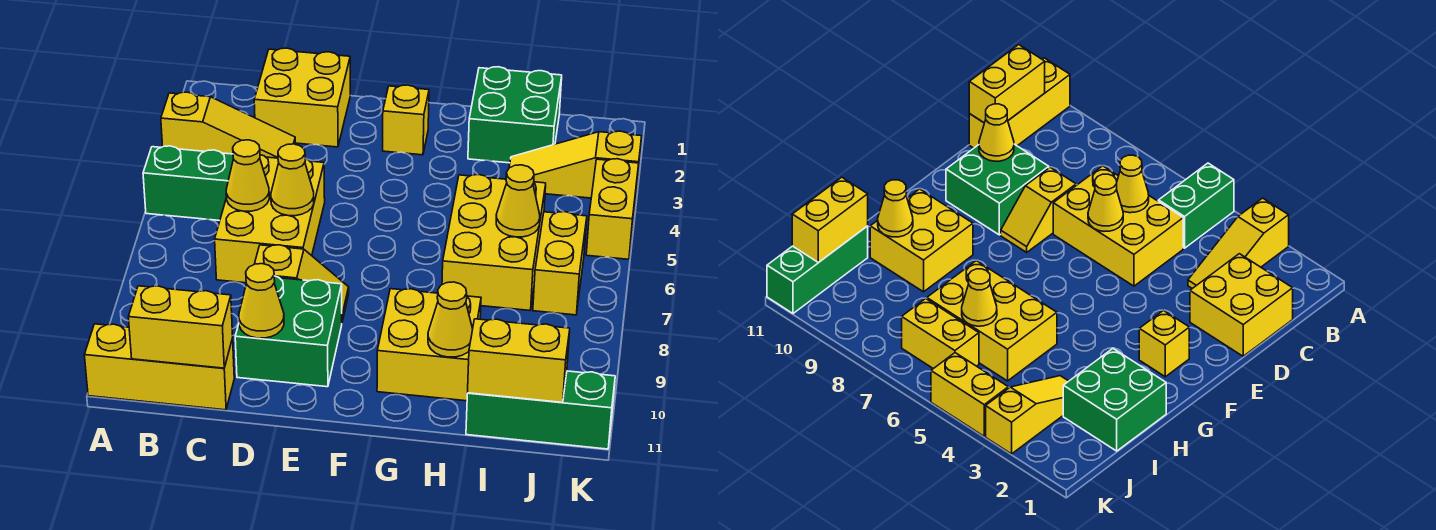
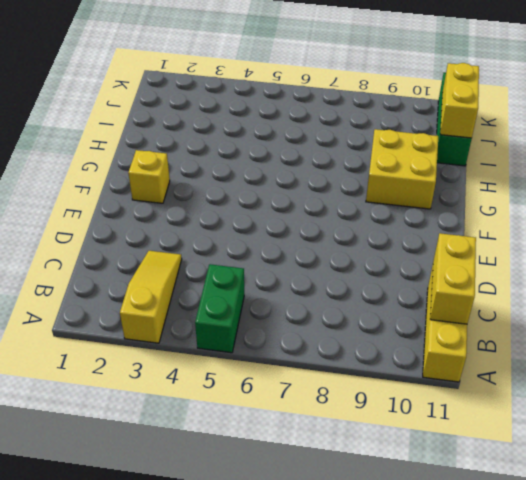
none -> yellow brick C1:D2 level 1
none -> yellow brick C5:D7 level 1
none -> yellow slope D8:E8 level 1 top D

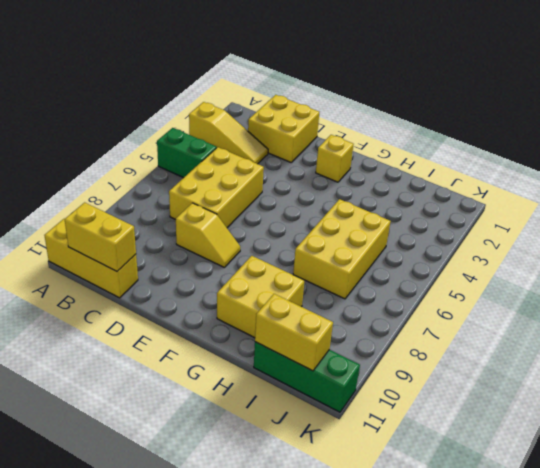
none -> green brick D9:E10 level 1
none -> green brick H1:I2 level 1
none -> yellow slope I3:K3 level 1 top K

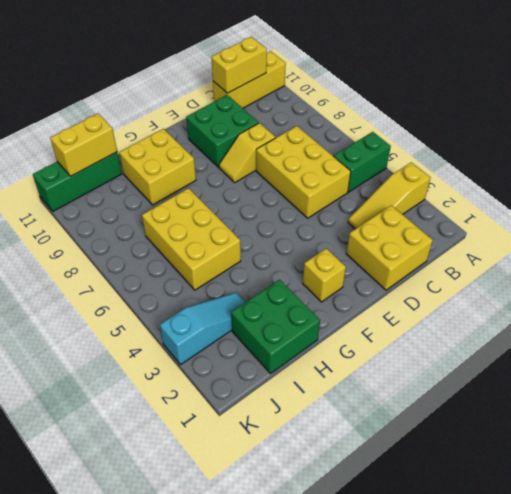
cyan slope I3:K3 level 1 top K -> yellow slope I3:K3 level 1 top K
none -> yellow brick J6:J7 level 1
none -> yellow brick K4:K5 level 1
none -> yellow cone C6 level 2

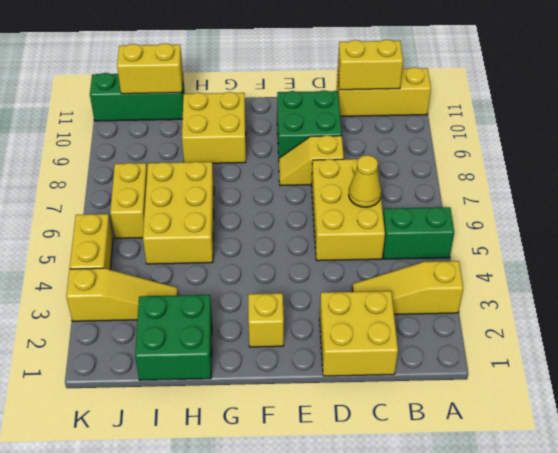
none -> yellow cone D6 level 2
none -> yellow cone D10 level 2
none -> yellow cone H10 level 2

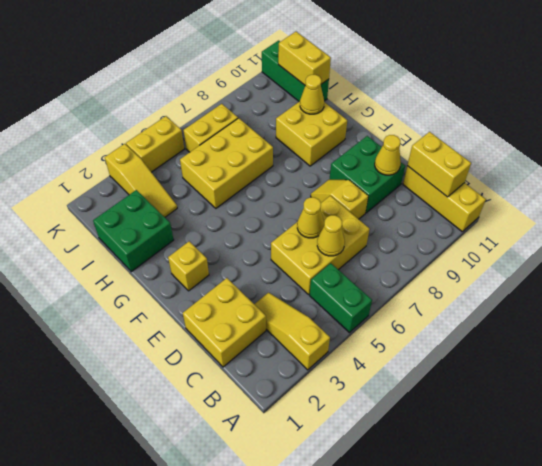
none -> yellow cone I6 level 2

